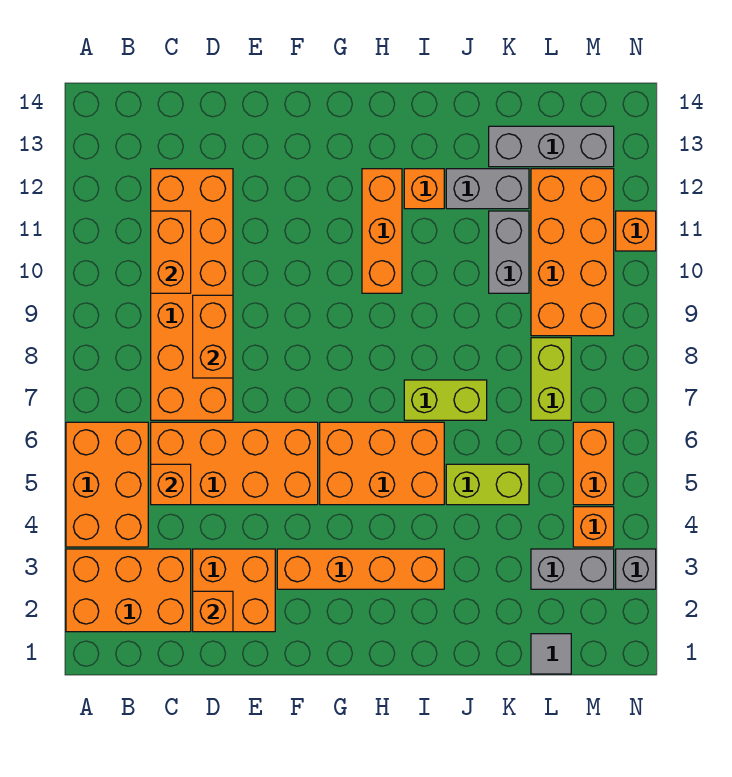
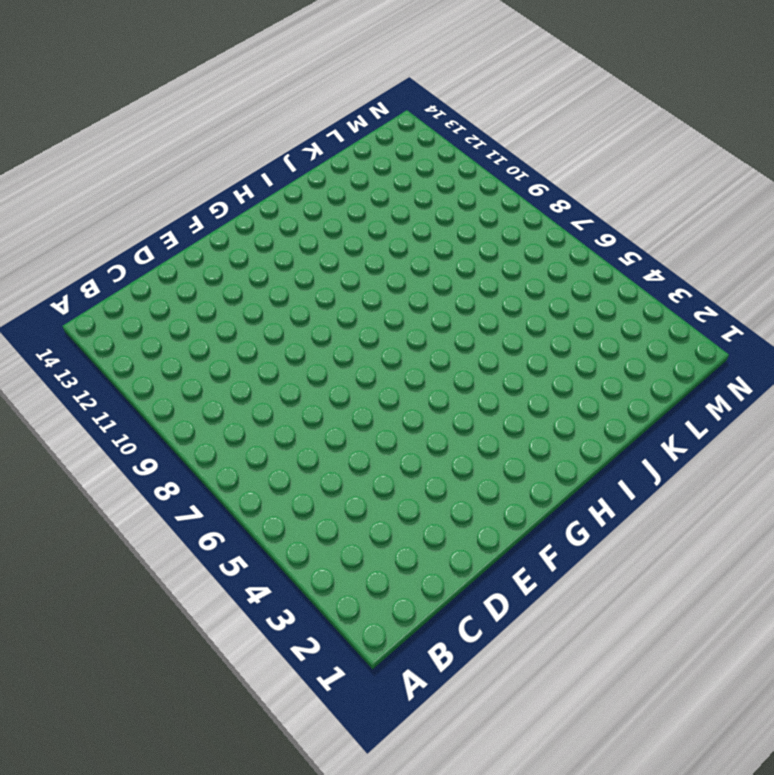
none -> orange brick A2:C3 level 1
none -> orange brick A4:B6 level 1
none -> orange brick C5:F6 level 1

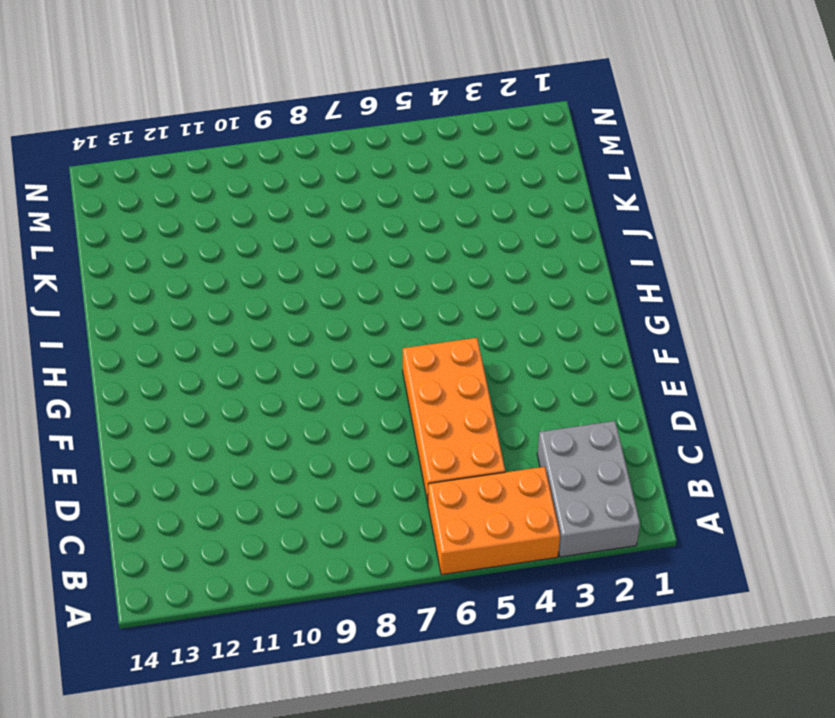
grey brick A2:C3 level 1 -> orange brick A2:C3 level 1
none -> orange brick C7:D12 level 1
none -> orange brick D2:E3 level 1
none -> orange brick F3:I3 level 1

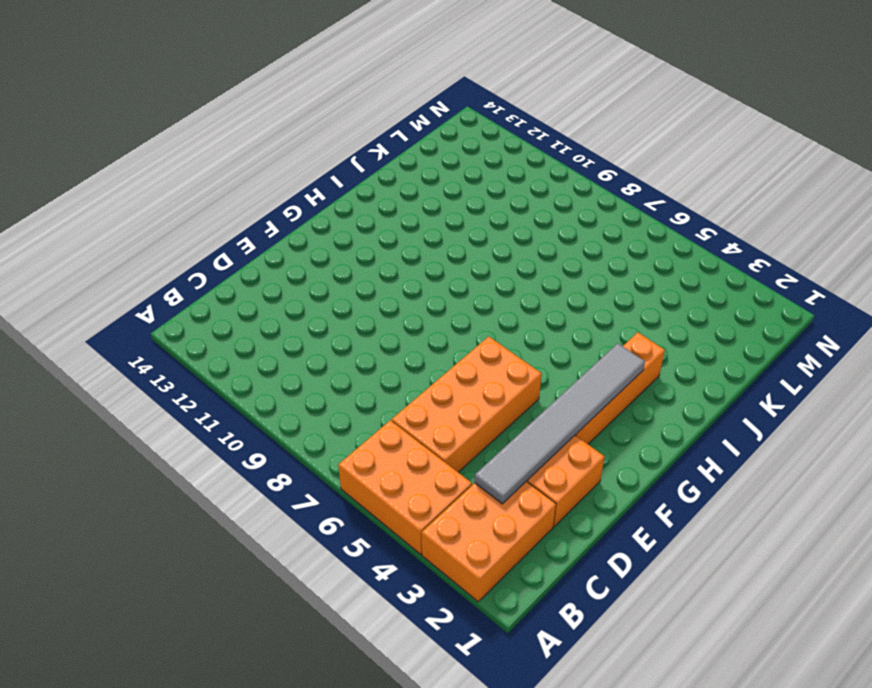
grey tile C3:H3 level 2 -> none
none -> orange brick C7:D12 level 1
none -> orange brick G5:I6 level 1
none -> orange brick H10:H12 level 1

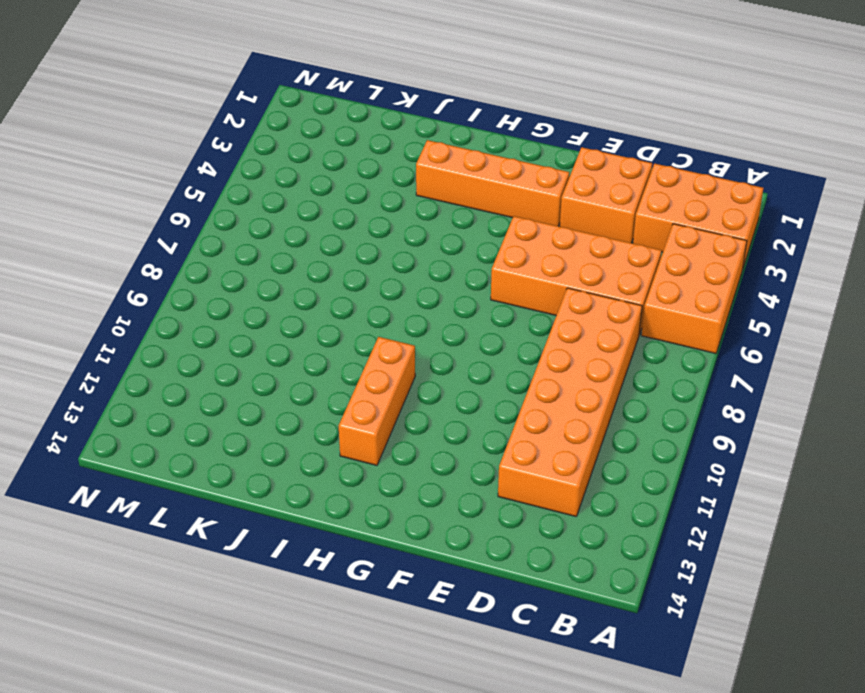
none -> orange brick G5:I6 level 1
none -> lime brick I7:J7 level 1
none -> orange brick I12 level 1

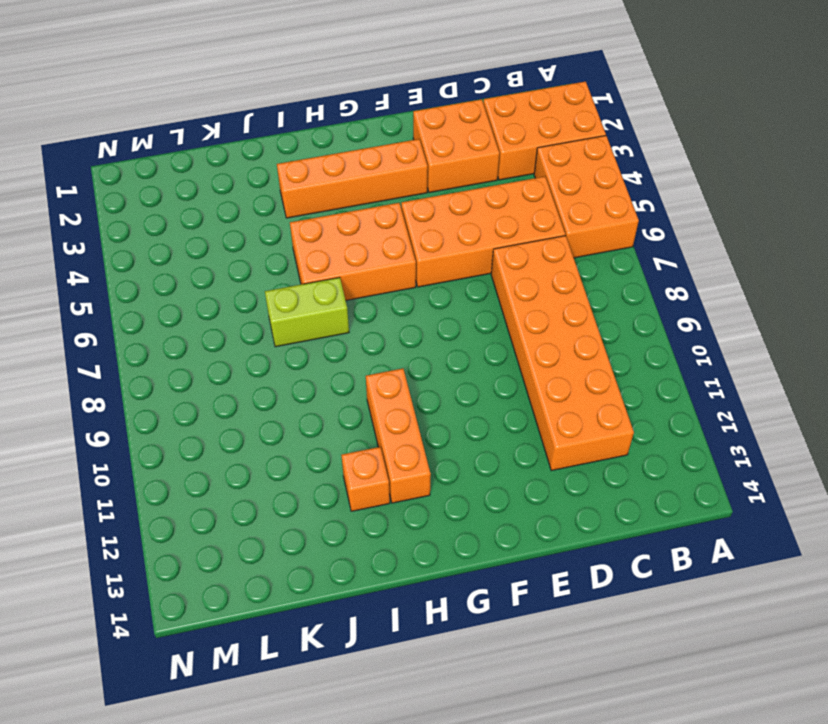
none -> lime brick J5:K5 level 1
none -> grey brick J12:K12 level 1
none -> grey brick K10:K11 level 1

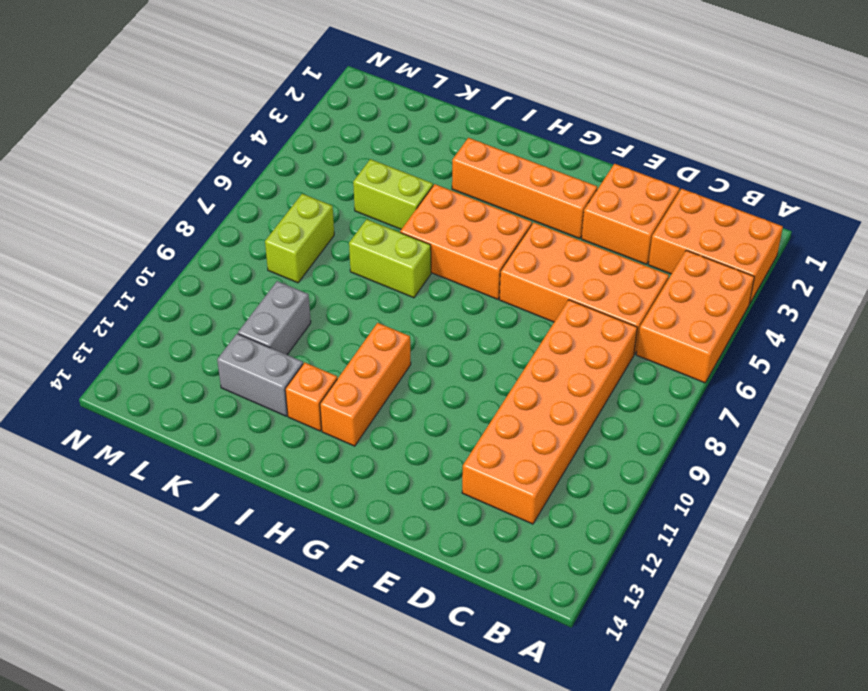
none -> grey brick K13:M13 level 1
none -> grey tile L1 level 1
none -> grey brick L3:M3 level 1

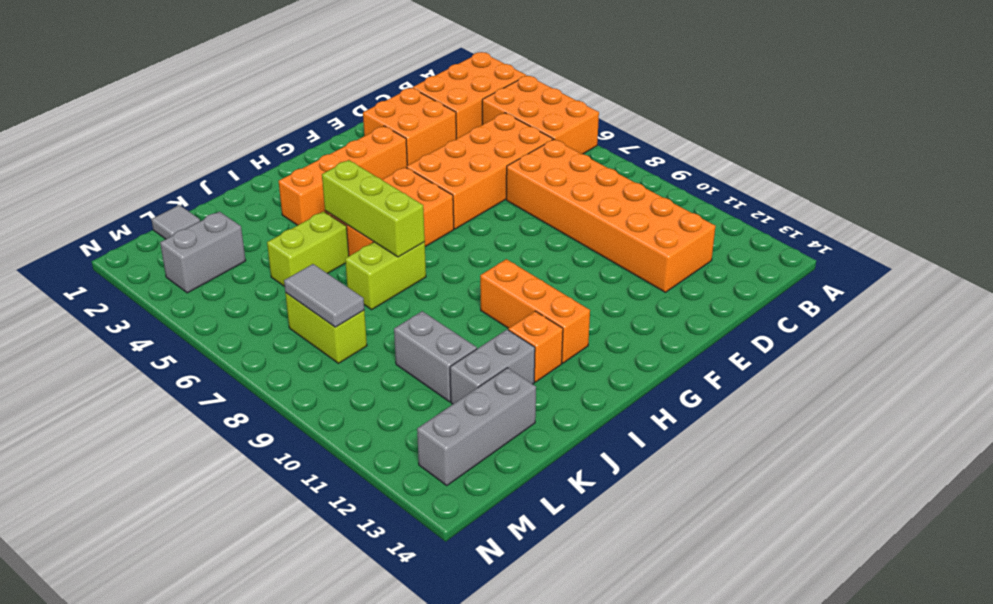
lime brick I5:I7 level 2 -> none
grey tile L7:L8 level 2 -> none
none -> orange brick L9:M12 level 1
none -> orange brick M4 level 1
none -> orange brick M5:M6 level 1

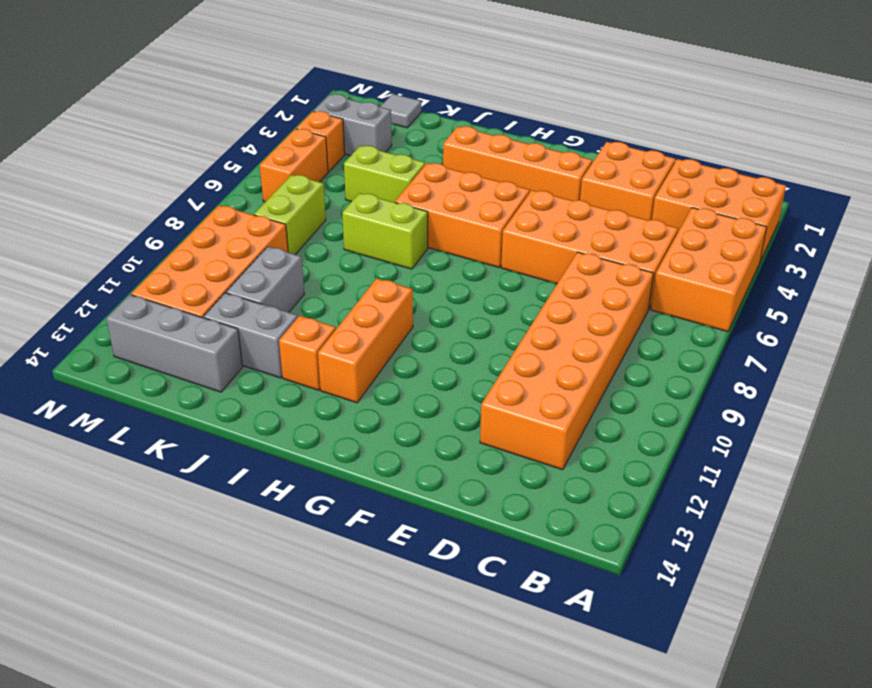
none -> grey brick N3 level 1
none -> orange brick N11 level 1
none -> orange brick C5 level 2

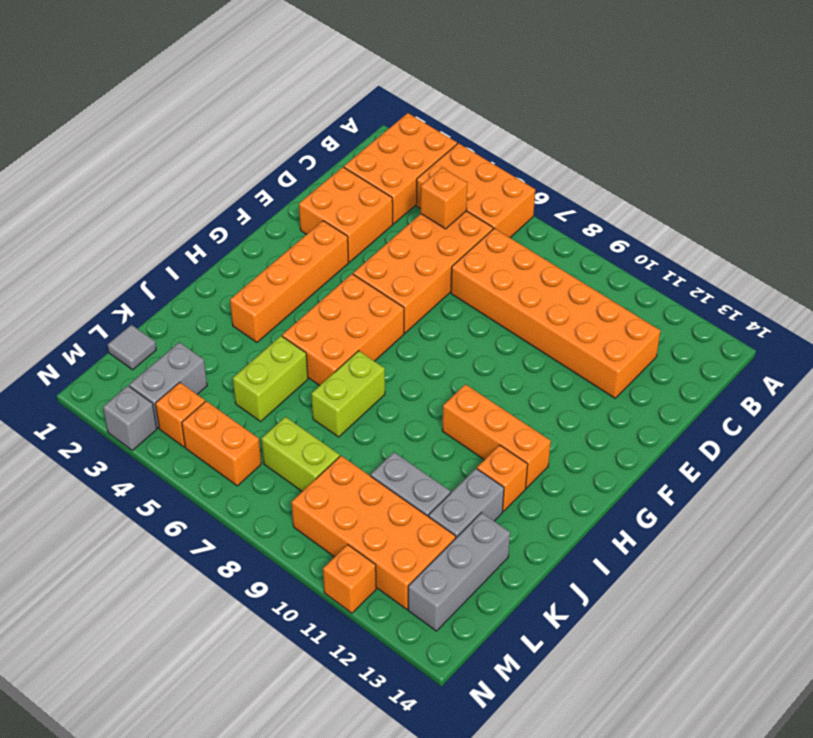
none -> orange brick C10:C11 level 2
none -> orange brick D2 level 2
none -> orange brick D8:D9 level 2

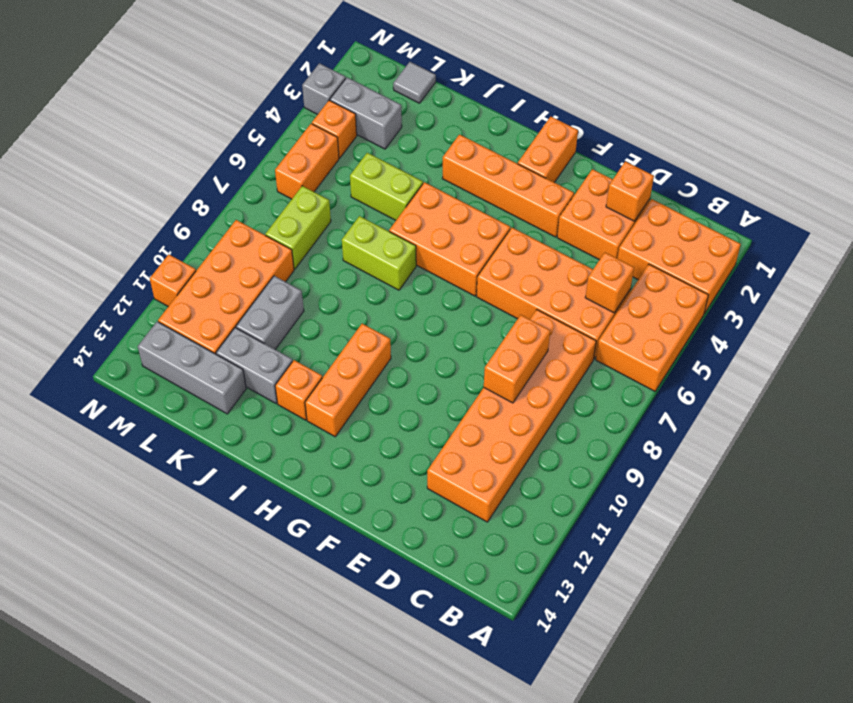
orange brick G1:G2 level 1 -> orange brick C10:C11 level 2

